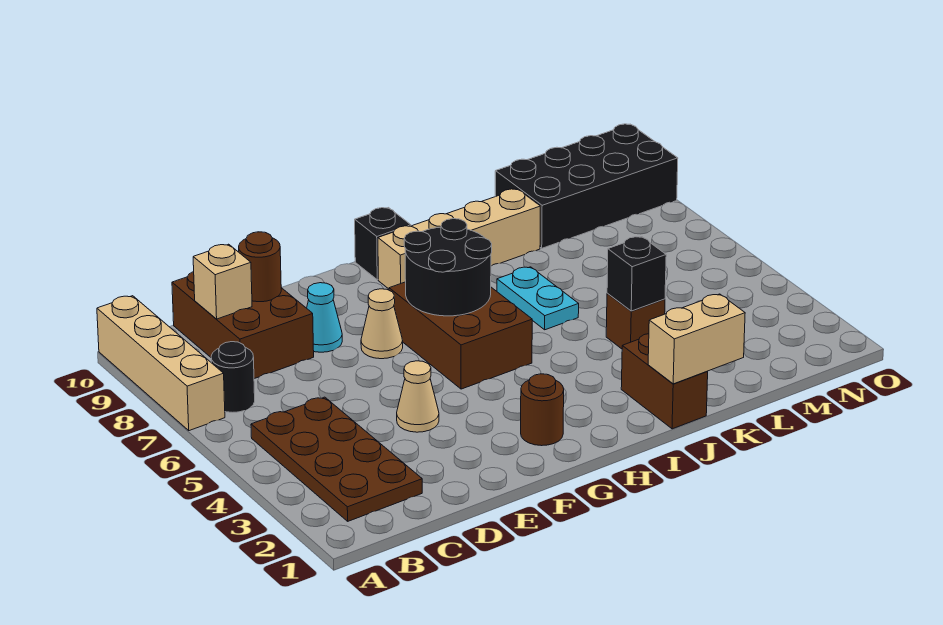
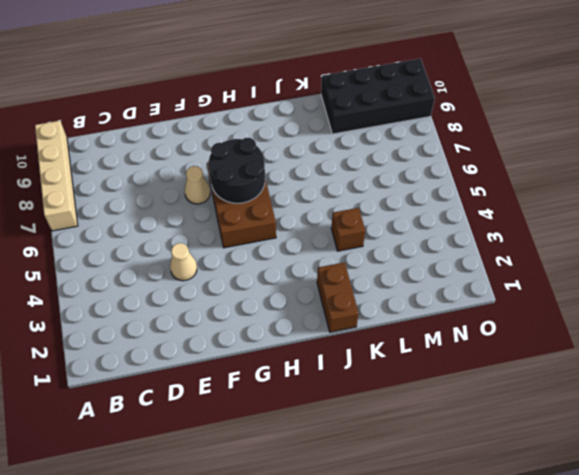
none -> brown plate B2:C5 level 1
none -> black round brick B7 level 1
none -> brown brick C8:D10 level 1

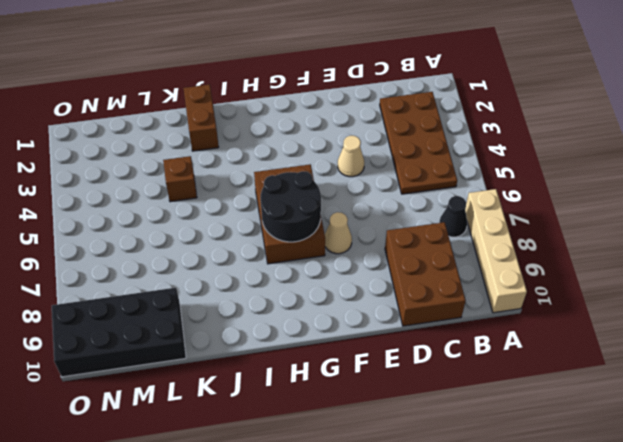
black cone B7 level 1 -> black round brick B7 level 1
none -> cyan cone E8 level 1
none -> brown round brick G2 level 1
none -> tan brick H9:K9 level 1

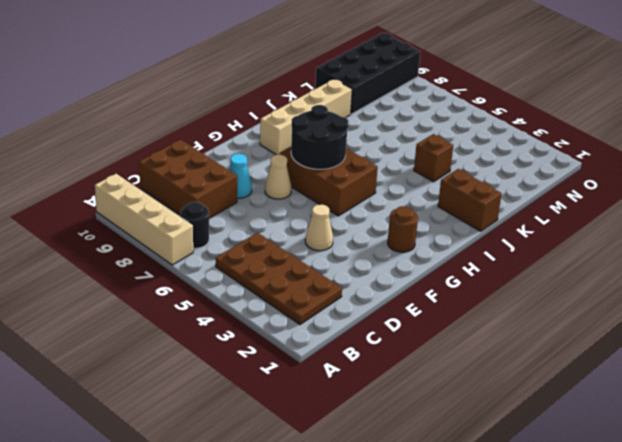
none -> black brick H10 level 1
none -> cyan plate J6:J7 level 1
none -> tan brick C9 level 2

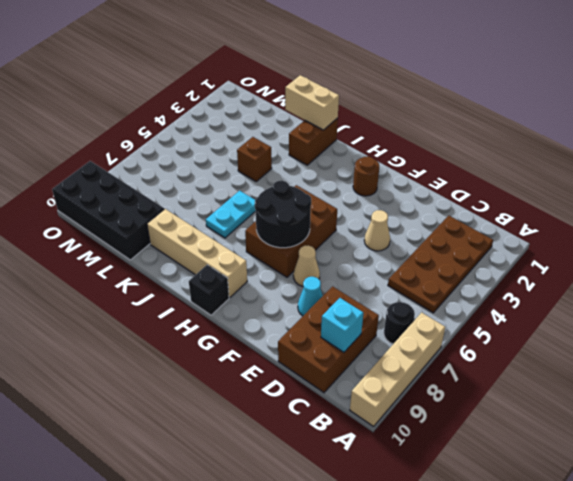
cyan brick C9 level 2 -> tan brick C9 level 2
none -> brown round brick D9 level 2
none -> black brick K4 level 2

